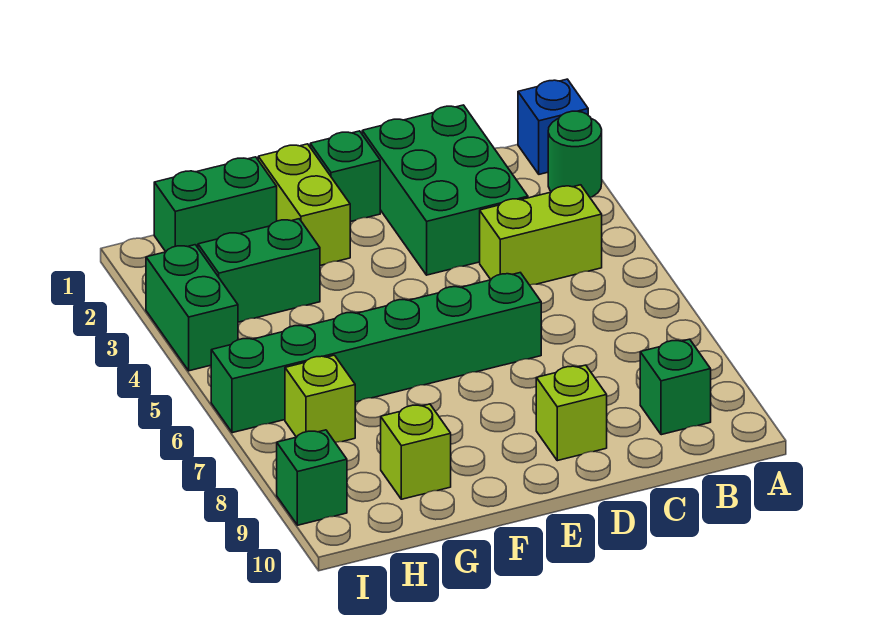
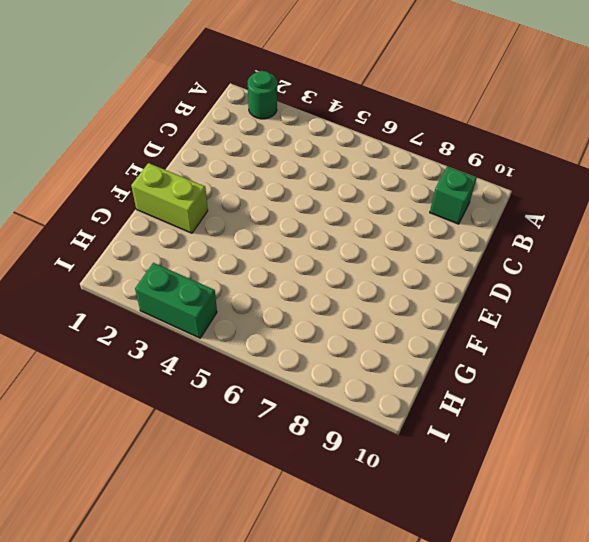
none -> blue brick A1 level 1
none -> lime brick B4:C4 level 1
none -> green brick C1:D3 level 1

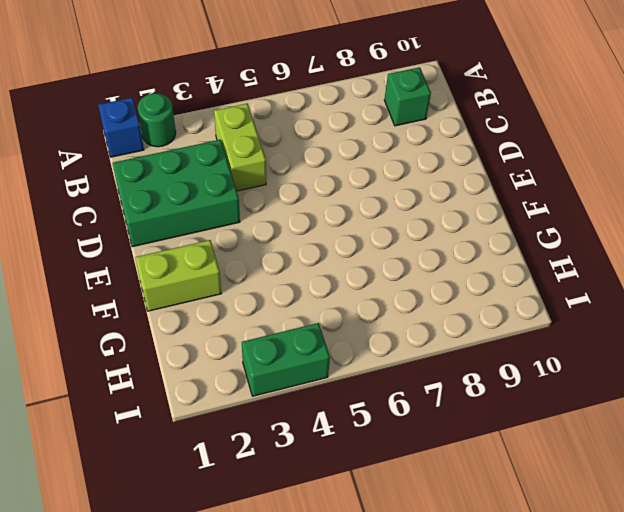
none -> green brick D6:I6 level 1
none -> lime brick D9 level 1
none -> green brick E1 level 1

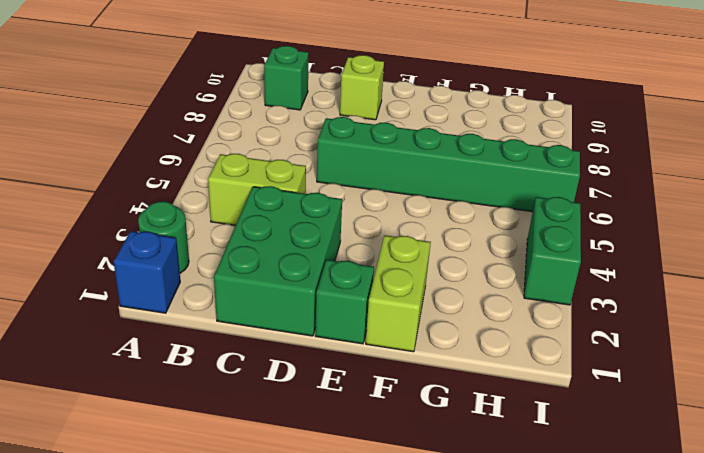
none -> green brick G1:H1 level 1
none -> green brick G3:H3 level 1
none -> lime brick G9 level 1

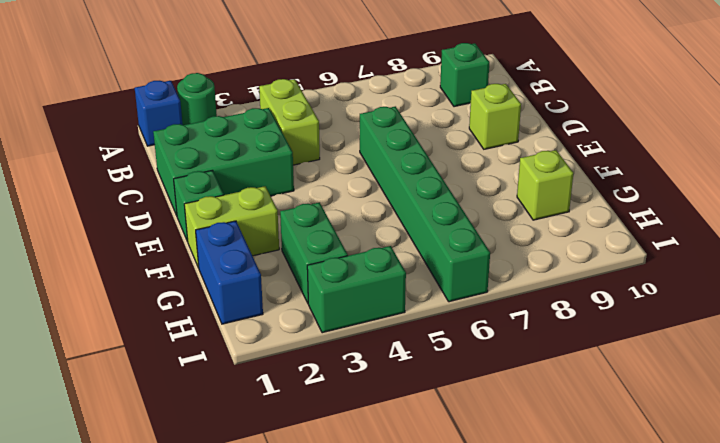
blue brick G1:H1 level 1 -> green brick G1:H1 level 1
none -> lime brick H7 level 1
none -> green brick I9 level 1

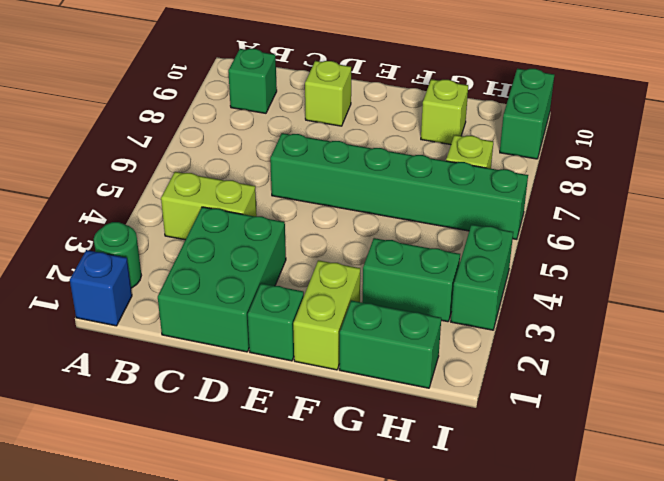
green brick I9:I10 level 1 -> green brick I9 level 1

